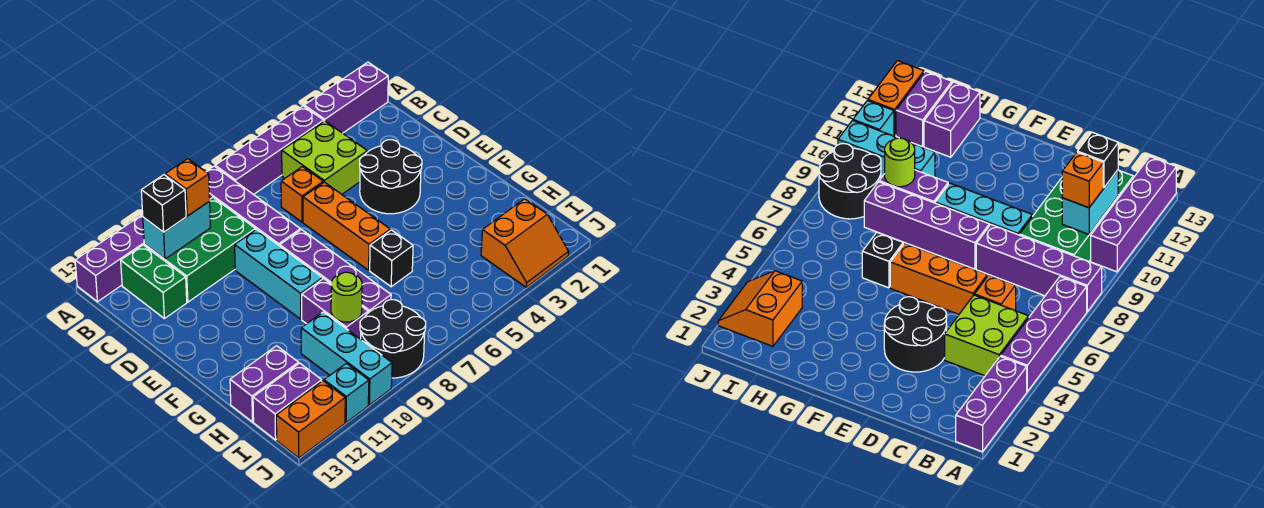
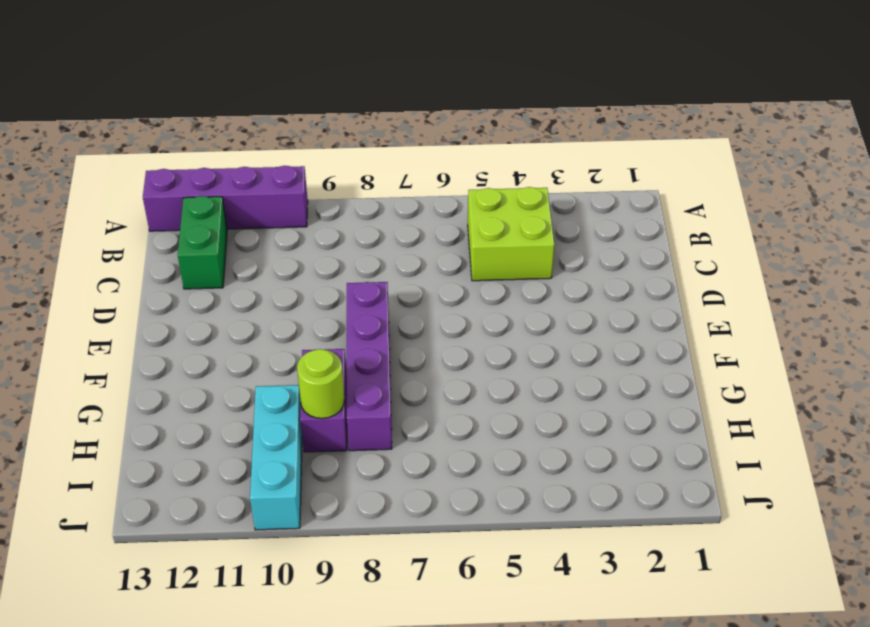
none -> purple brick A1:A3 level 1
none -> purple brick A4:A7 level 1
none -> purple brick A8:D8 level 1

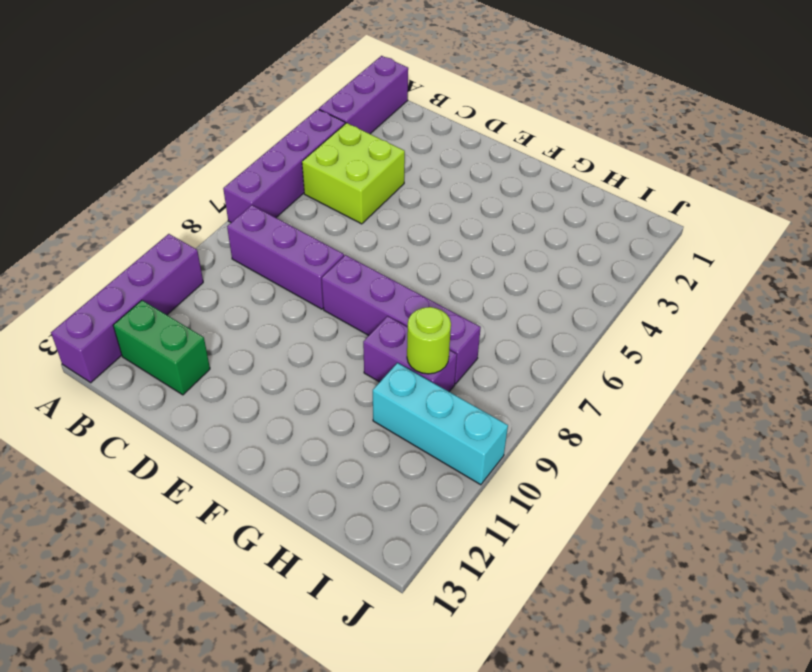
purple brick B8:D8 level 1 -> purple brick A8:D8 level 1
none -> green brick B9:C11 level 1
none -> orange brick C6 level 1
none -> black round brick D3:E4 level 1

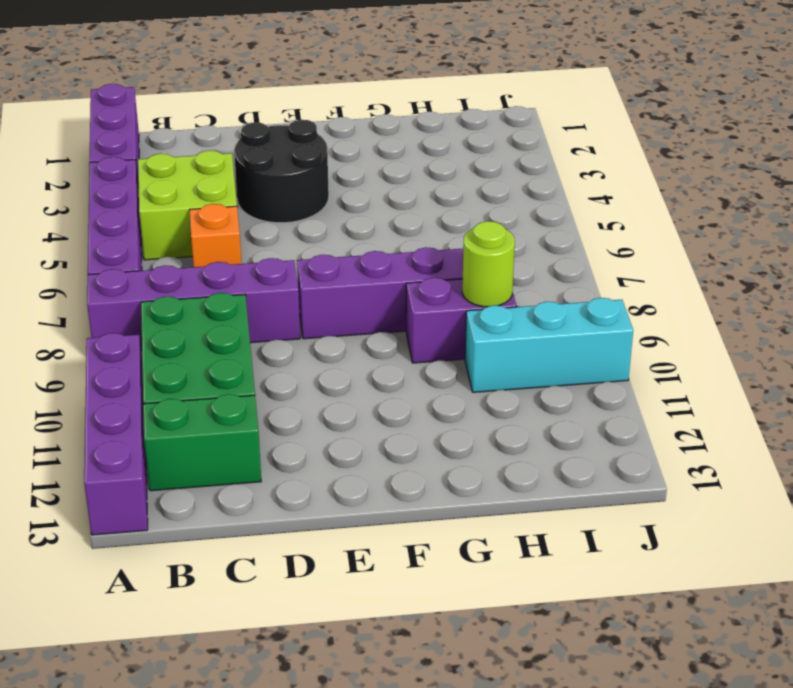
none -> orange brick D6:F6 level 1
none -> cyan brick D9:F9 level 1
none -> black brick G6 level 1

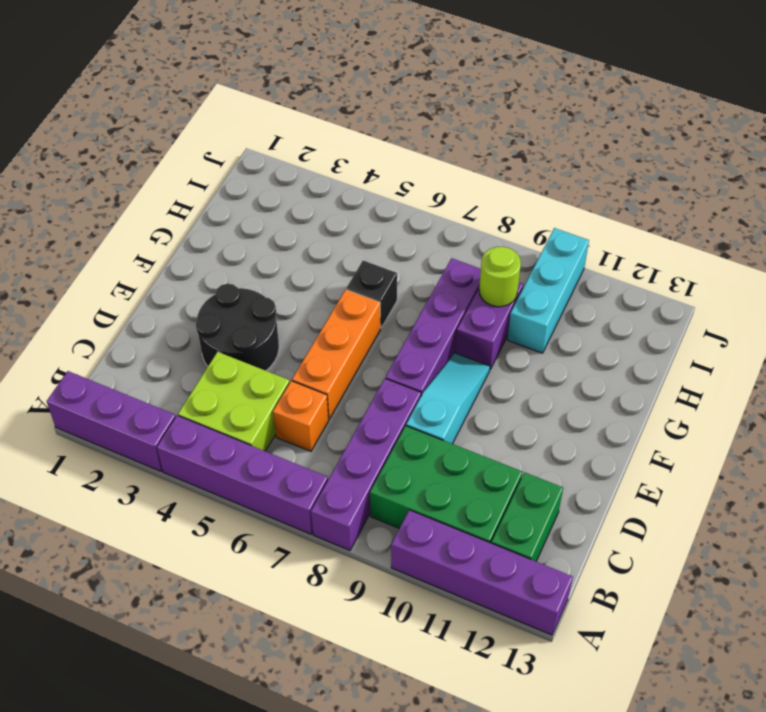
cyan slope D9:F9 level 1 top D -> cyan brick D9:F9 level 1
none -> purple brick H12:H13 level 1
none -> orange slope I2:J3 level 1 top I
none -> black round brick I8:J9 level 1

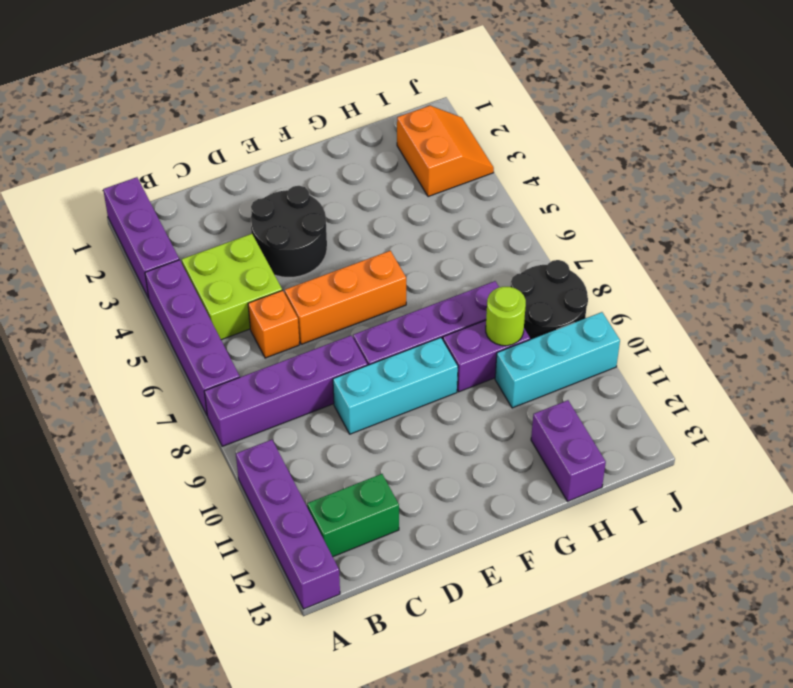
none -> green brick B9:C11 level 1
none -> black brick G6 level 1
none -> purple brick I12:I13 level 1

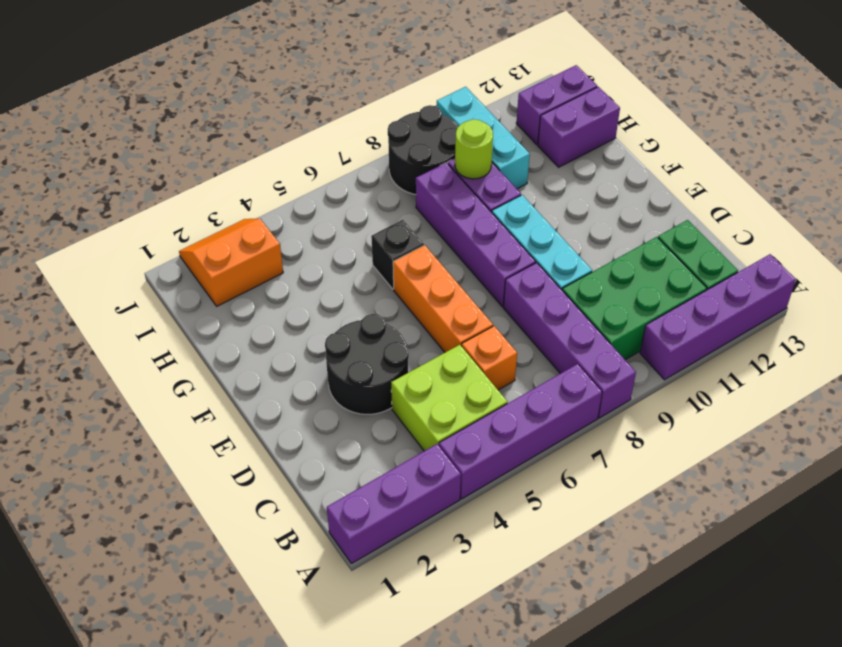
none -> cyan brick J11 level 1
none -> orange brick J12:J13 level 1
none -> cyan brick B10:B11 level 2

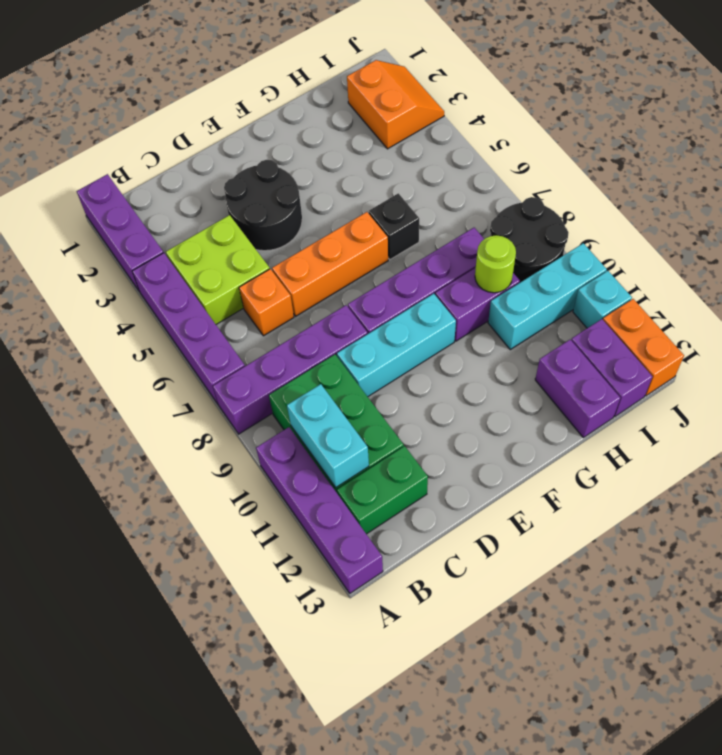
none -> orange brick B10 level 3
none -> black brick B11 level 3

